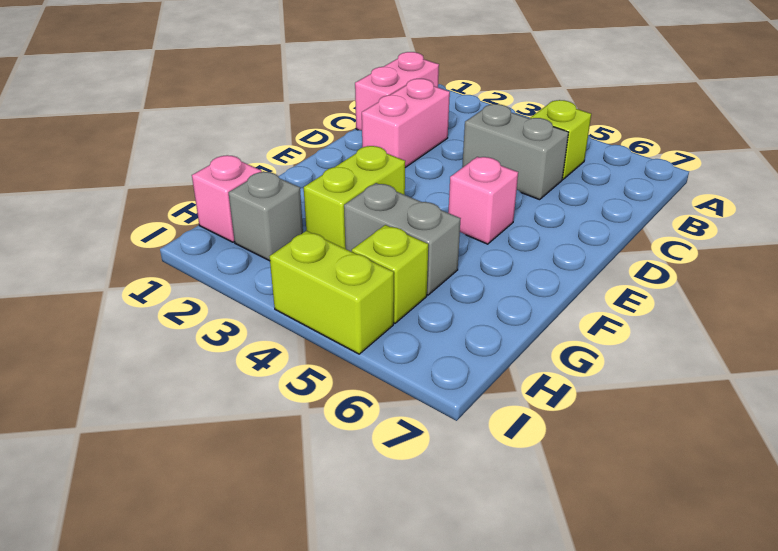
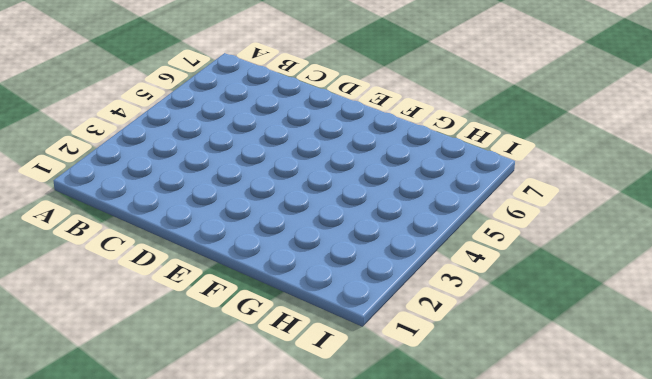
none -> pink brick B1:C1 level 1
none -> lime brick B5 level 1

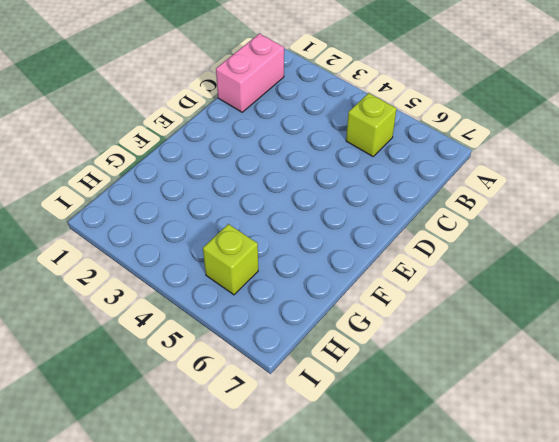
none -> pink brick C2:D2 level 1
none -> grey brick C4:C5 level 1

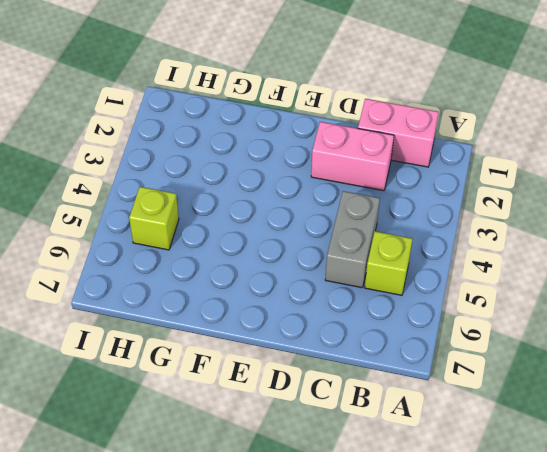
none -> pink brick E5 level 1
none -> lime brick F3:G3 level 1

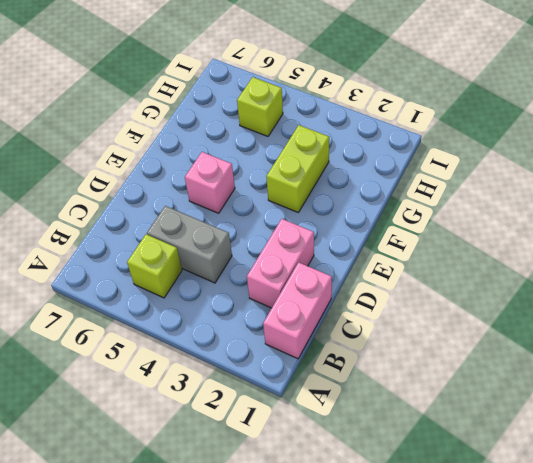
none -> grey brick G4:G5 level 1
none -> pink brick H1 level 1

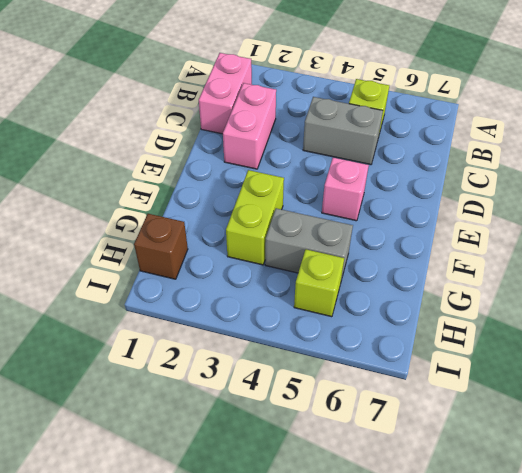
brown brick H1 level 1 -> pink brick H1 level 1
none -> grey brick H2 level 1
none -> lime brick I4:I5 level 1

